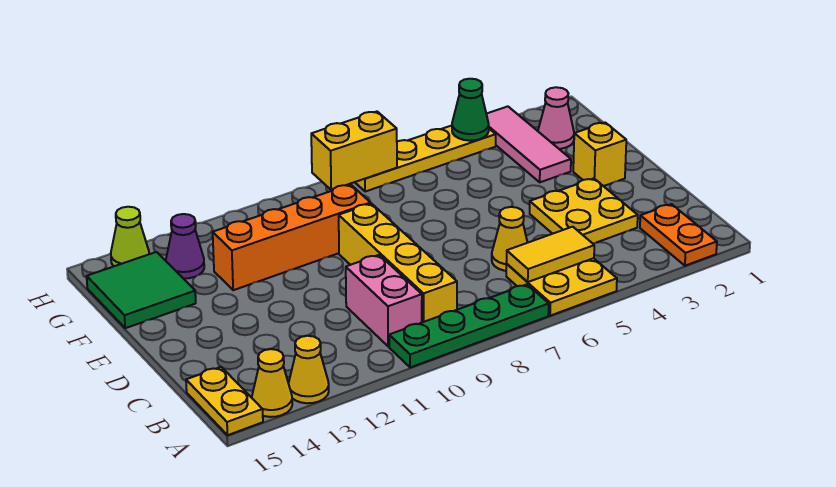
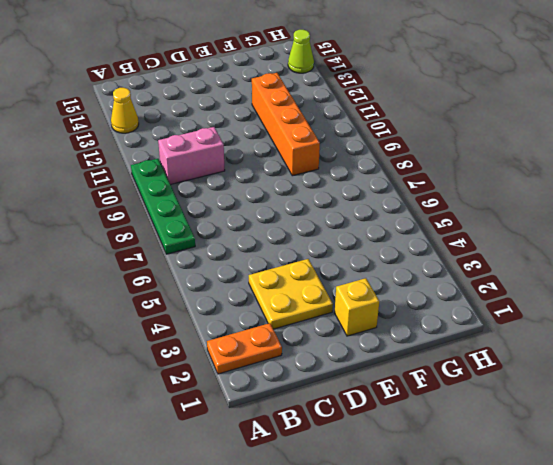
none -> yellow plate A5:B6 level 1
none -> yellow cone A14 level 1
none -> yellow plate A15:B15 level 1

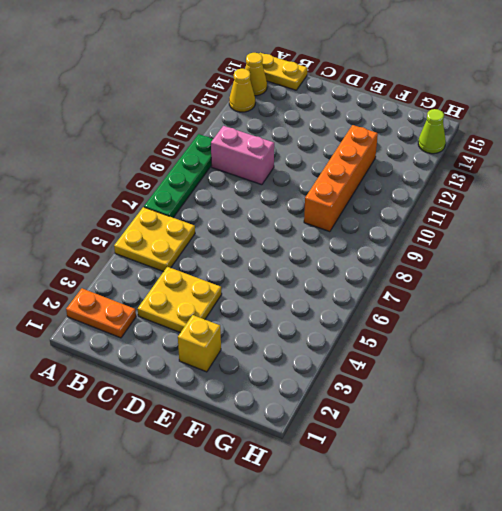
none -> yellow brick B9:E9 level 1
none -> yellow cone C6 level 1
none -> pink tile F3:H3 level 1

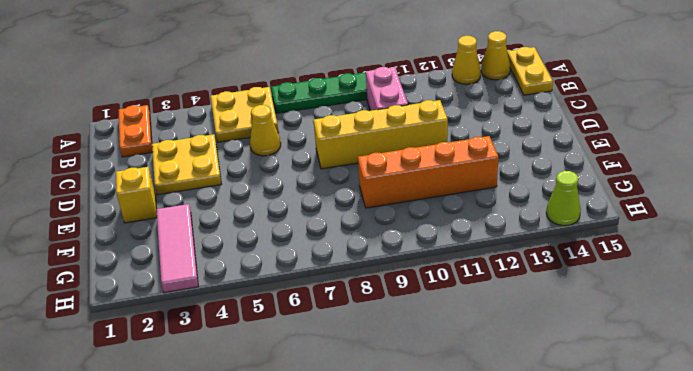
yellow brick D8:D11 level 1 -> yellow brick B9:E9 level 1
none -> green tile F14:G15 level 1
none -> pink cone G2 level 1
none -> purple cone G13 level 1

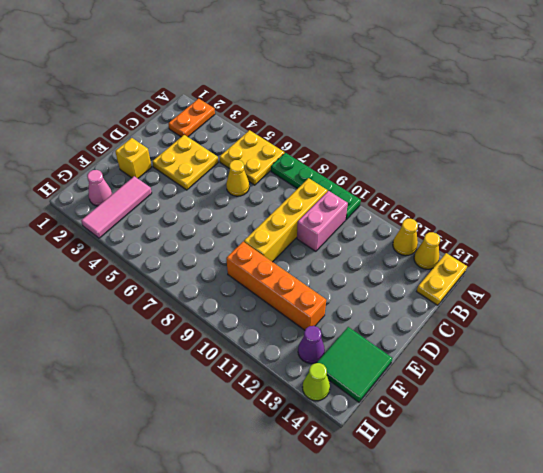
none -> yellow plate H4:H7 level 1
none -> yellow tile B5:B6 level 2
none -> green cone H4 level 2

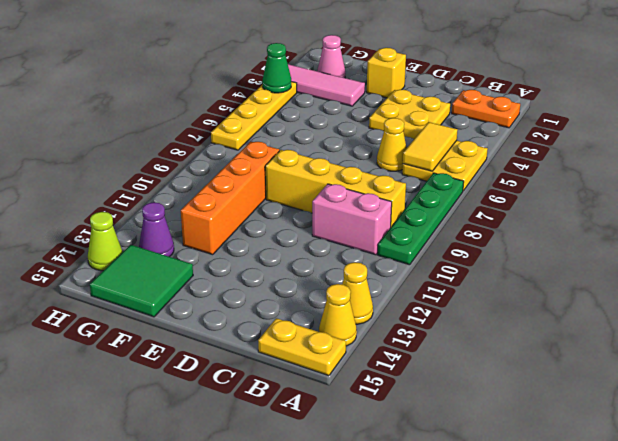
none -> yellow brick H7:H8 level 2

